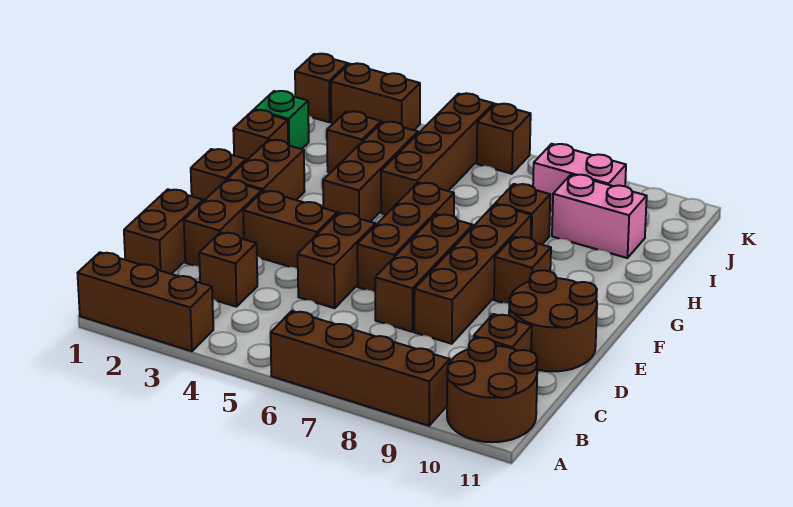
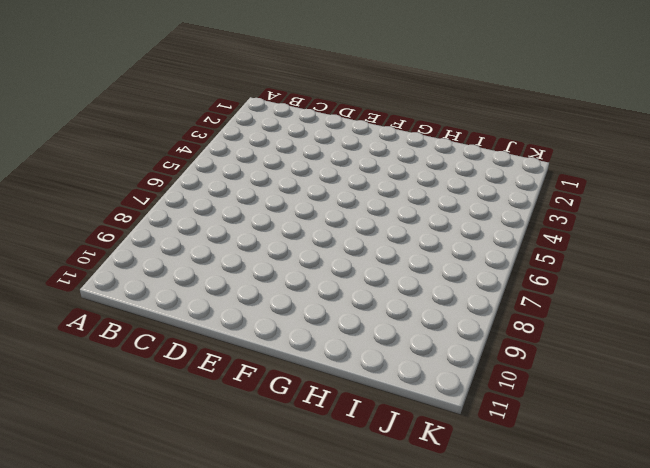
none -> brown brick A1:A3 level 1
none -> brown brick A6:A9 level 1
none -> brown round brick A10:B11 level 1

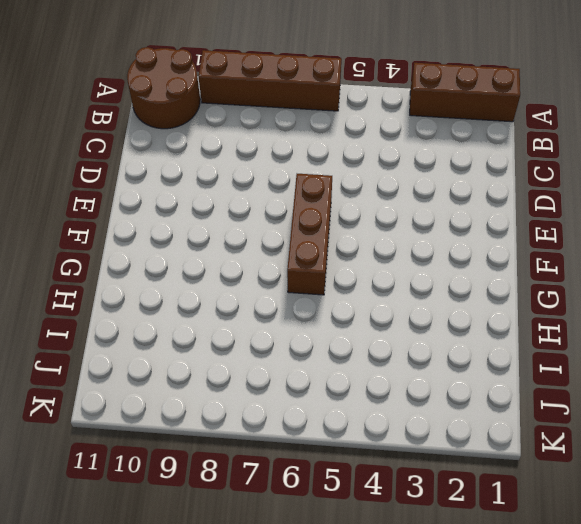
none -> brown brick C1:D1 level 1
none -> brown brick C3 level 1
none -> brown brick C10 level 1

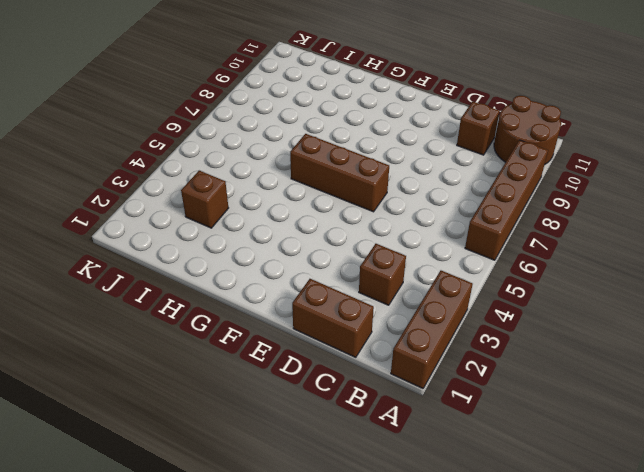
none -> brown brick D2:E2 level 1
none -> brown brick D5:E5 level 1
none -> brown brick D7:F7 level 1

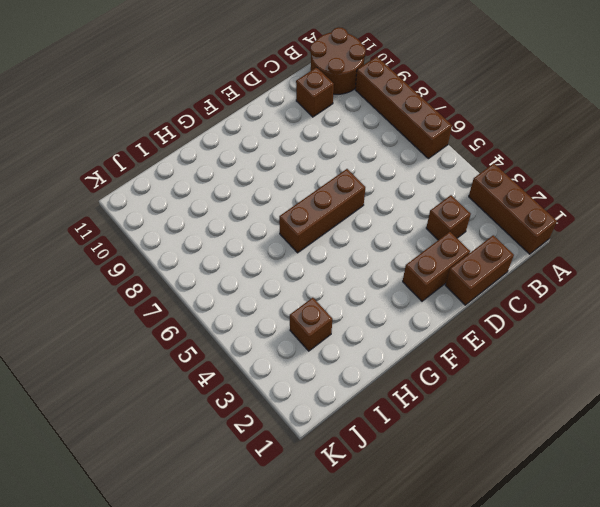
none -> brown brick D5:E5 level 1
none -> brown brick D7:F7 level 1
none -> brown brick D8:G8 level 1

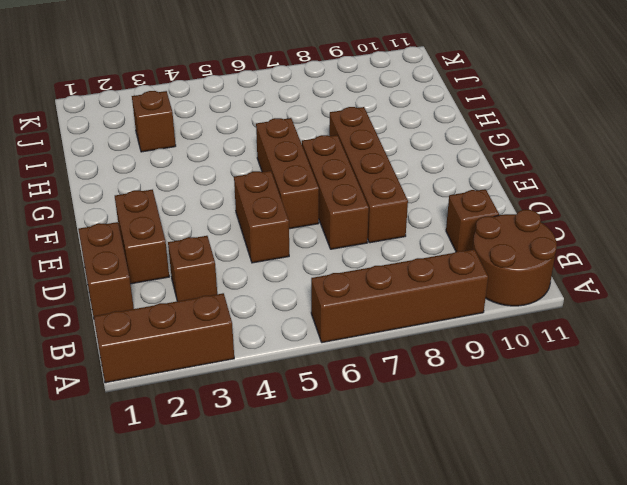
none -> brown round brick D10:E11 level 1
none -> brown brick E3:E4 level 1
none -> brown brick F1 level 1

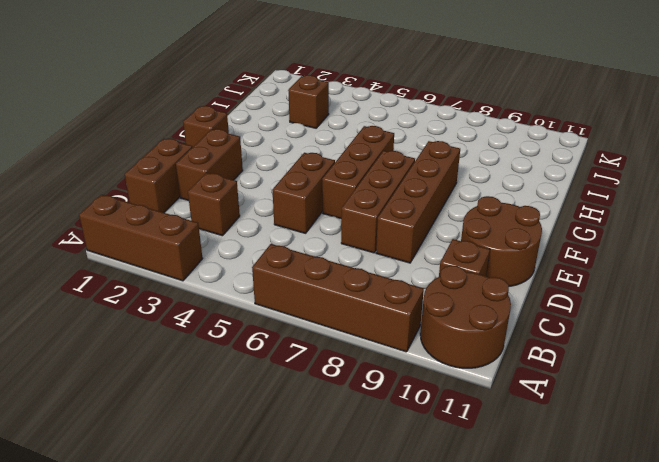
none -> brown brick E3:E4 level 1
none -> brown brick F2:G2 level 1
none -> brown brick F9 level 1

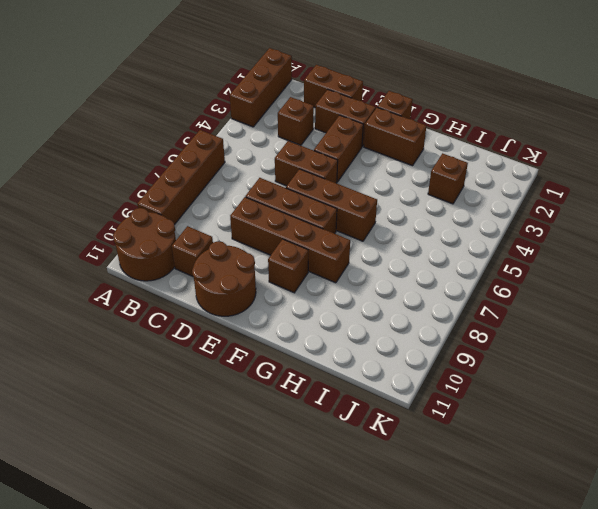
none -> brown brick G4:I4 level 1
none -> brown brick H1 level 1
none -> brown brick H5:K5 level 1

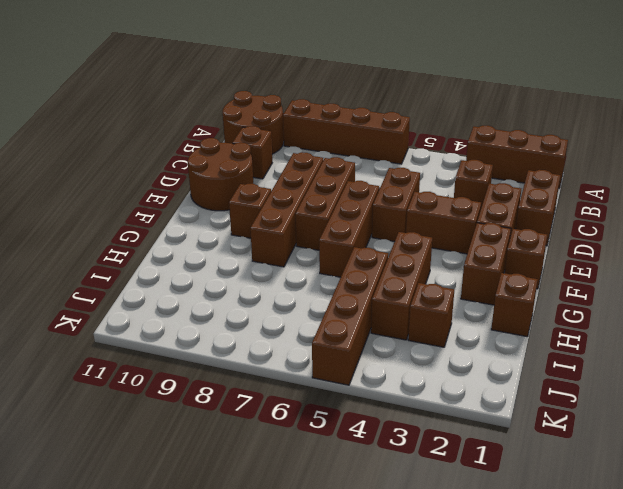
none -> brown brick H8 level 1
none -> green brick I1 level 1
none -> pink brick I9:I10 level 1

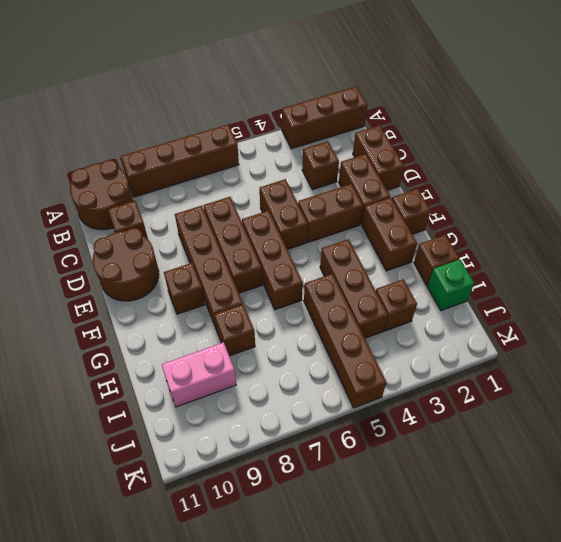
none -> pink brick J8:J9 level 1
none -> brown brick K1 level 1
none -> brown brick K2:K3 level 1

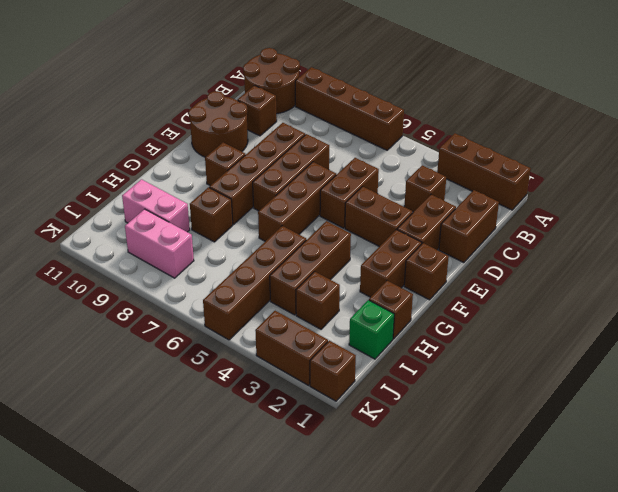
none -> brown brick K6 level 1

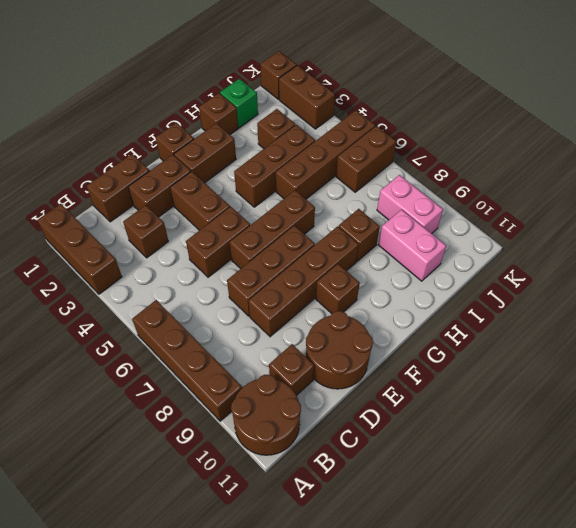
brown brick J6:K6 level 1 -> brown brick K6 level 1

